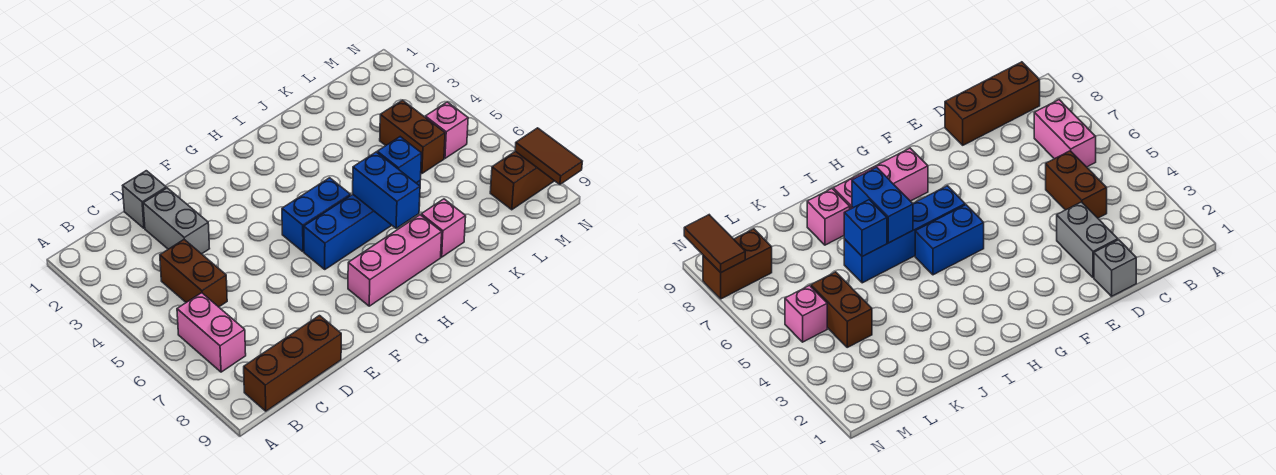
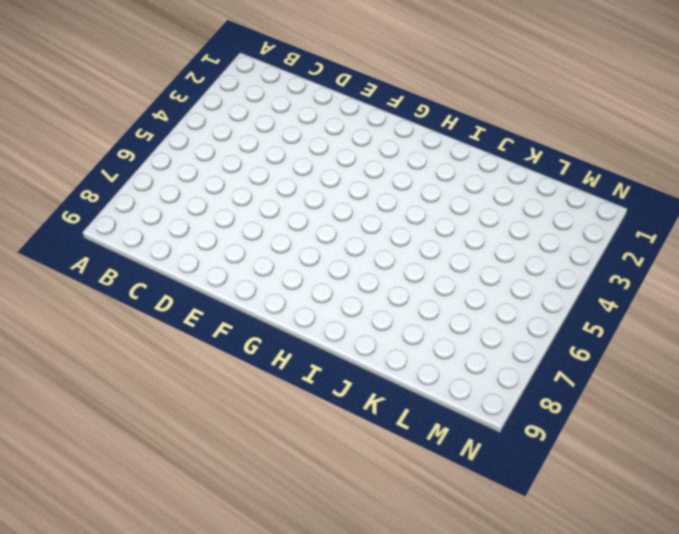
none -> pink brick B6:B7 level 1
none -> brown brick B9:D9 level 1
none -> brown brick C4:C5 level 1

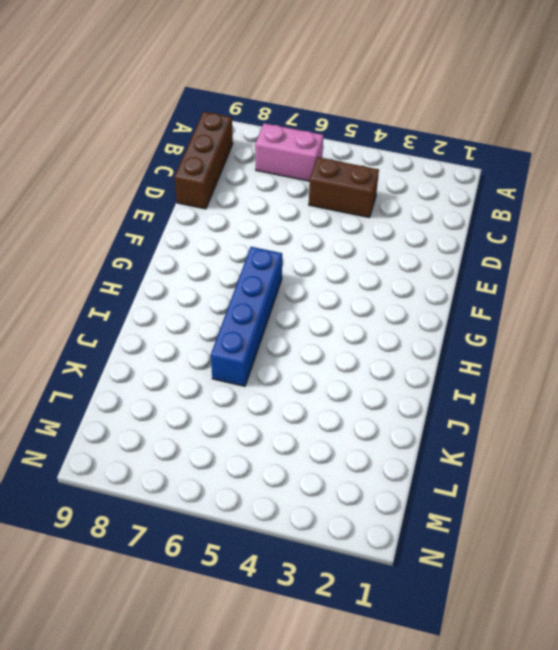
none -> grey brick D1 level 1
none -> grey brick D2:D3 level 1
none -> blue brick G5:H5 level 1

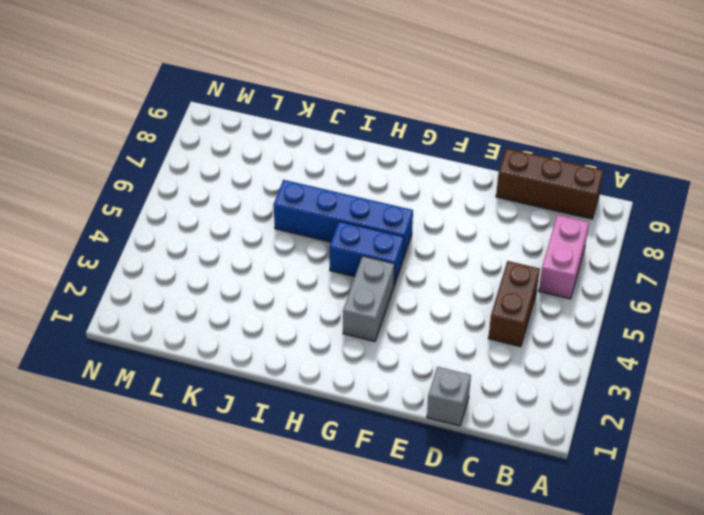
grey brick G3:G4 level 1 -> grey brick D2:D3 level 1
none -> pink brick G8:I8 level 1
none -> pink brick J8 level 1
none -> brown brick L4:L5 level 1

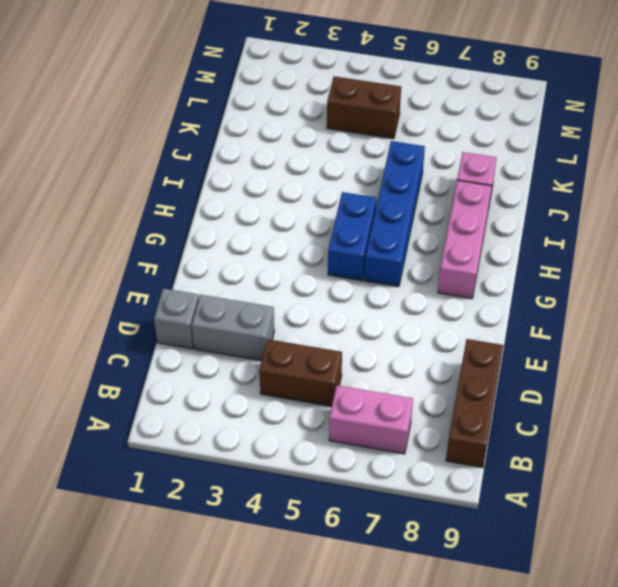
none -> pink brick M5 level 1
none -> brown brick M8:N8 level 1
none -> blue brick I6:I7 level 2

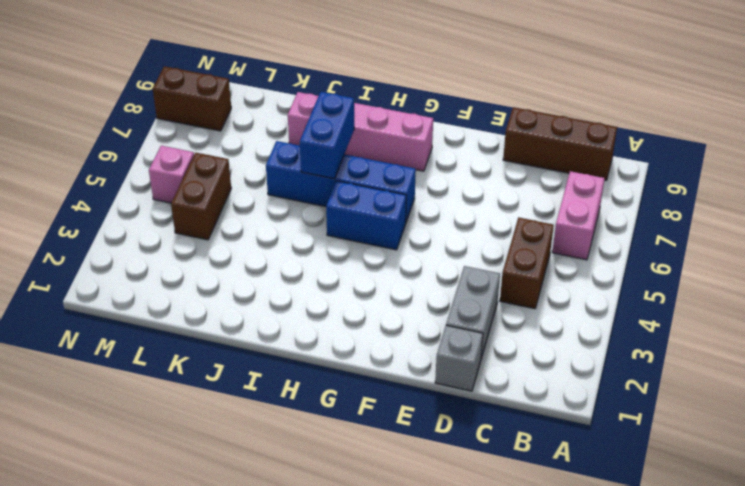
none -> blue brick J6 level 2
none -> brown tile N8:N9 level 2

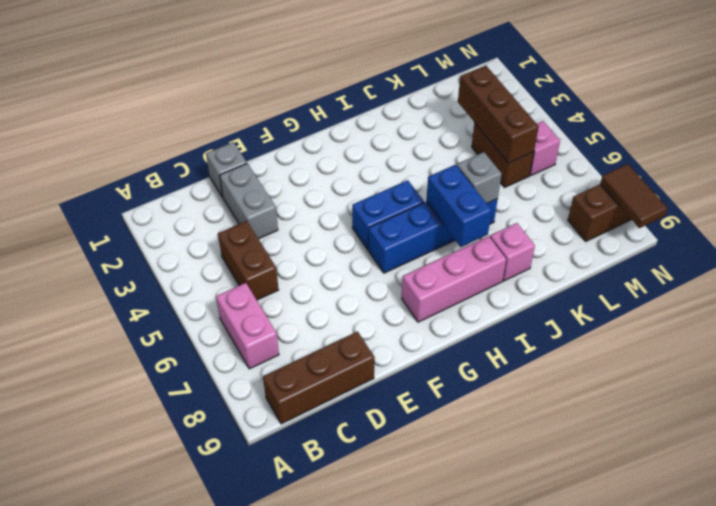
grey brick J6 level 2 -> blue brick J6 level 2
brown brick L3:L5 level 2 -> none

